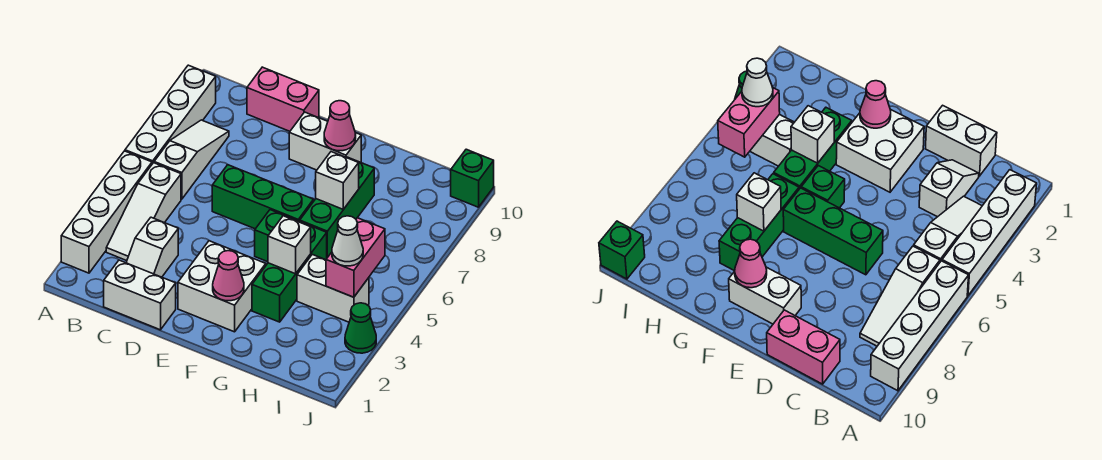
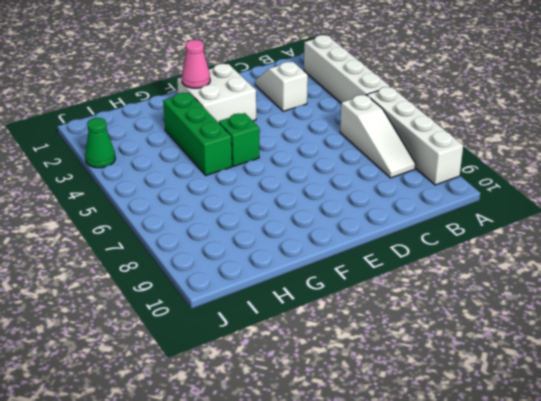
none -> white slope B3:B5 level 1 top 5
none -> white brick C1:D1 level 1
none -> pink brick C10:D10 level 1

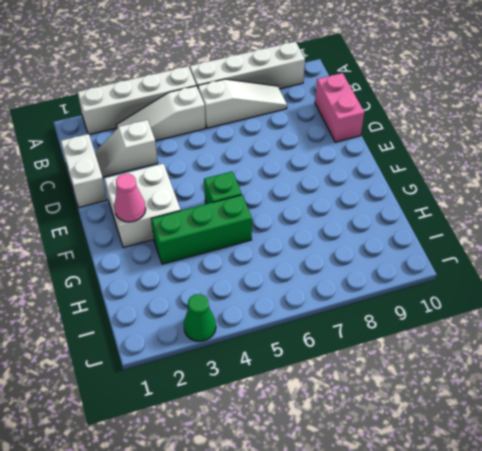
none -> green brick D6:F6 level 1
none -> white brick E9:F9 level 1
none -> green brick G6:G8 level 1

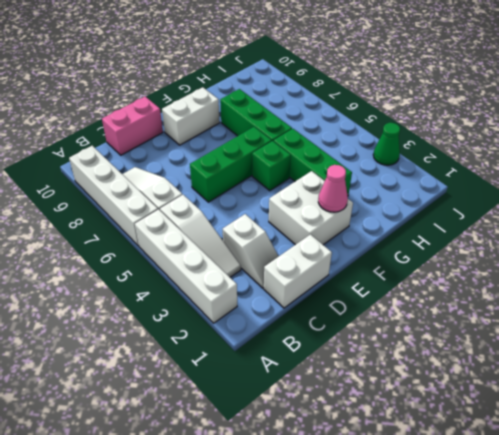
none -> white brick H4:I4 level 1
none -> green brick J10 level 1
none -> pink cone F9 level 2

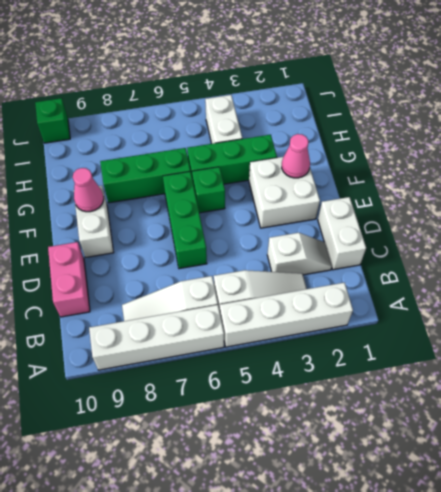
none -> green cone J3 level 1
none -> white brick G4 level 2
none -> white brick G7 level 2

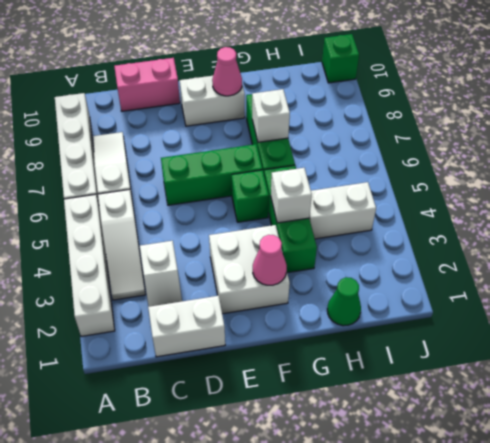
green cone H1 level 1 -> green cone J3 level 1
none -> pink brick I4:I5 level 2
none -> white cone I4 level 3

